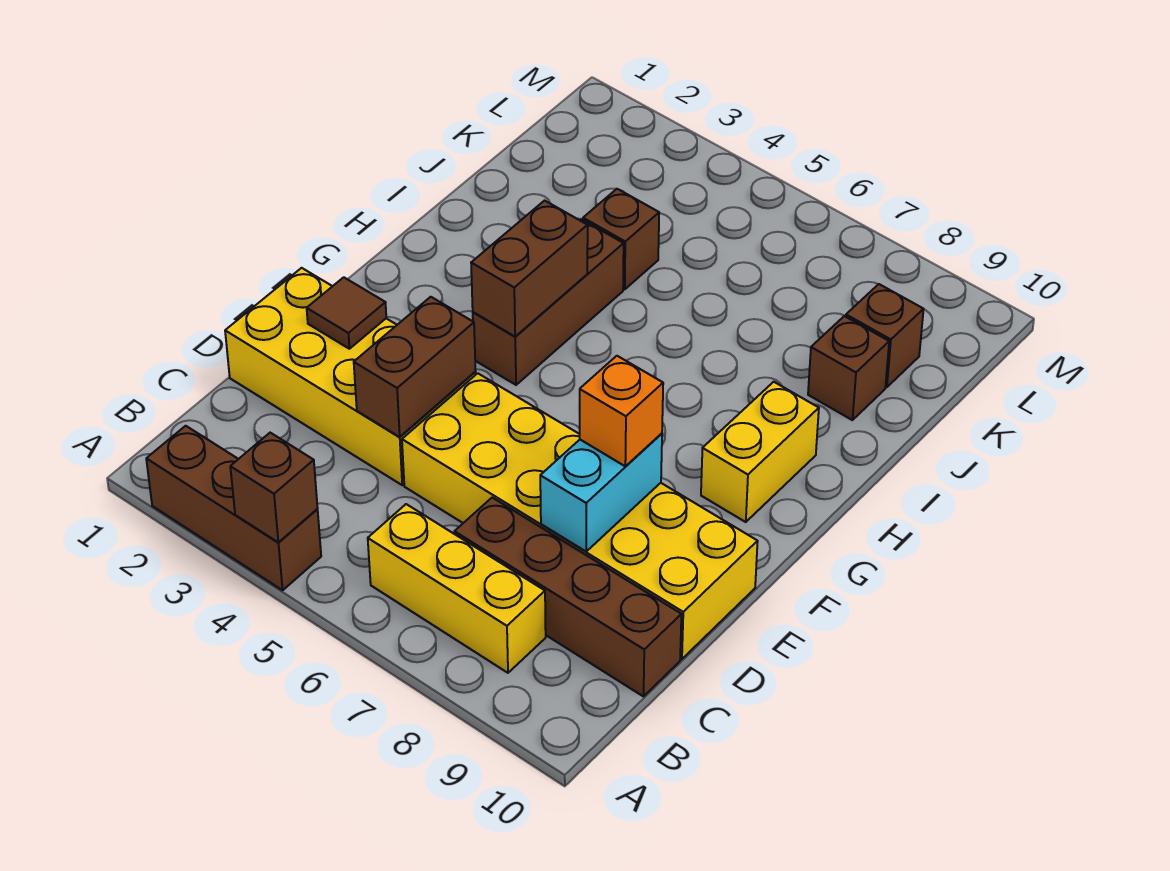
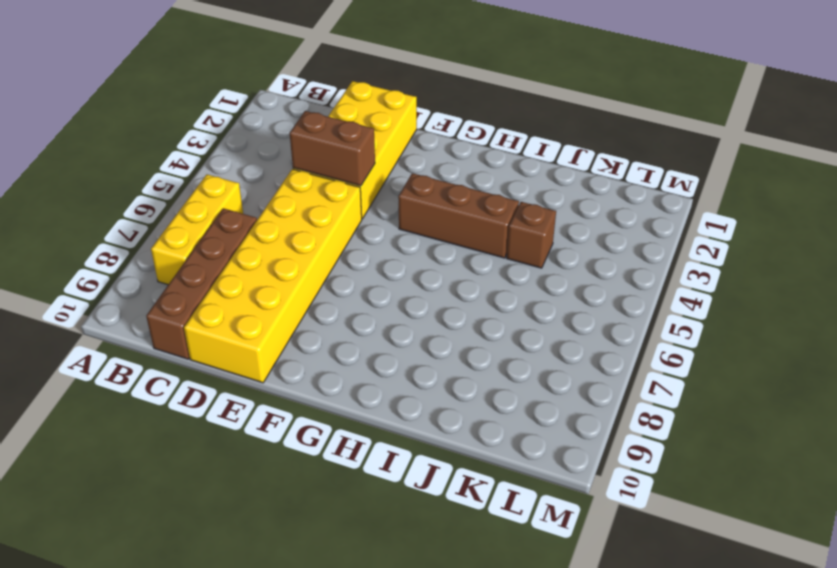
none -> brown brick A2:A4 level 1
none -> yellow brick G9:H9 level 1
none -> brown brick J9 level 1

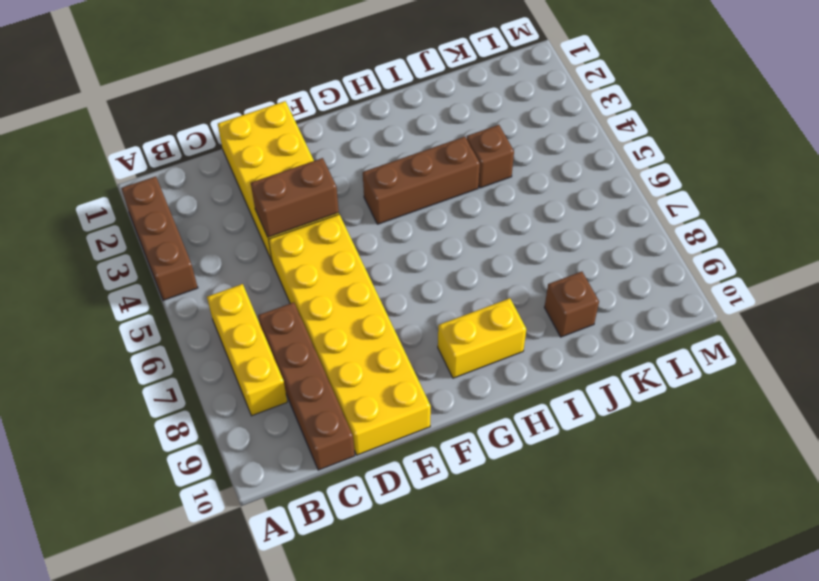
none -> brown brick K9 level 1
none -> brown brick A4 level 2
none -> cyan brick D8:E8 level 2

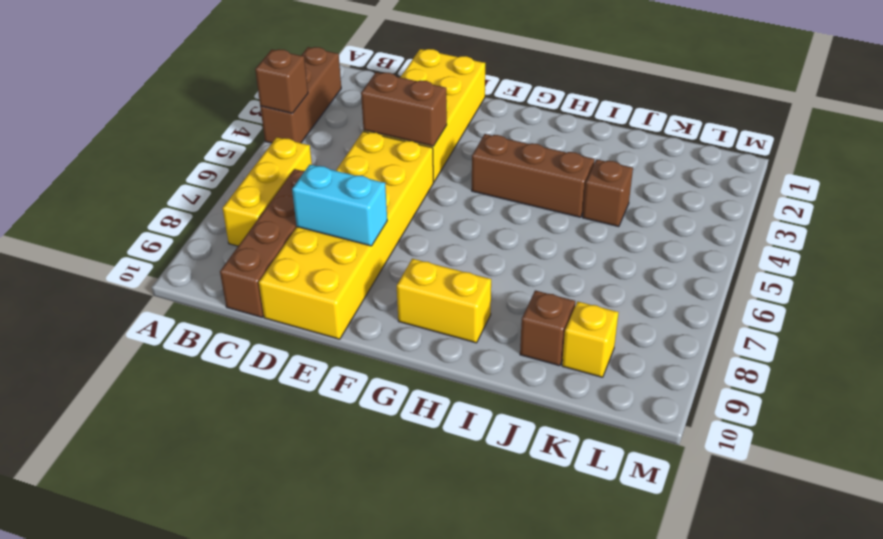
yellow brick K9 level 1 -> brown brick K9 level 1
none -> brown tile E2 level 2
none -> brown brick G4:H4 level 2
none -> orange brick E8 level 3

